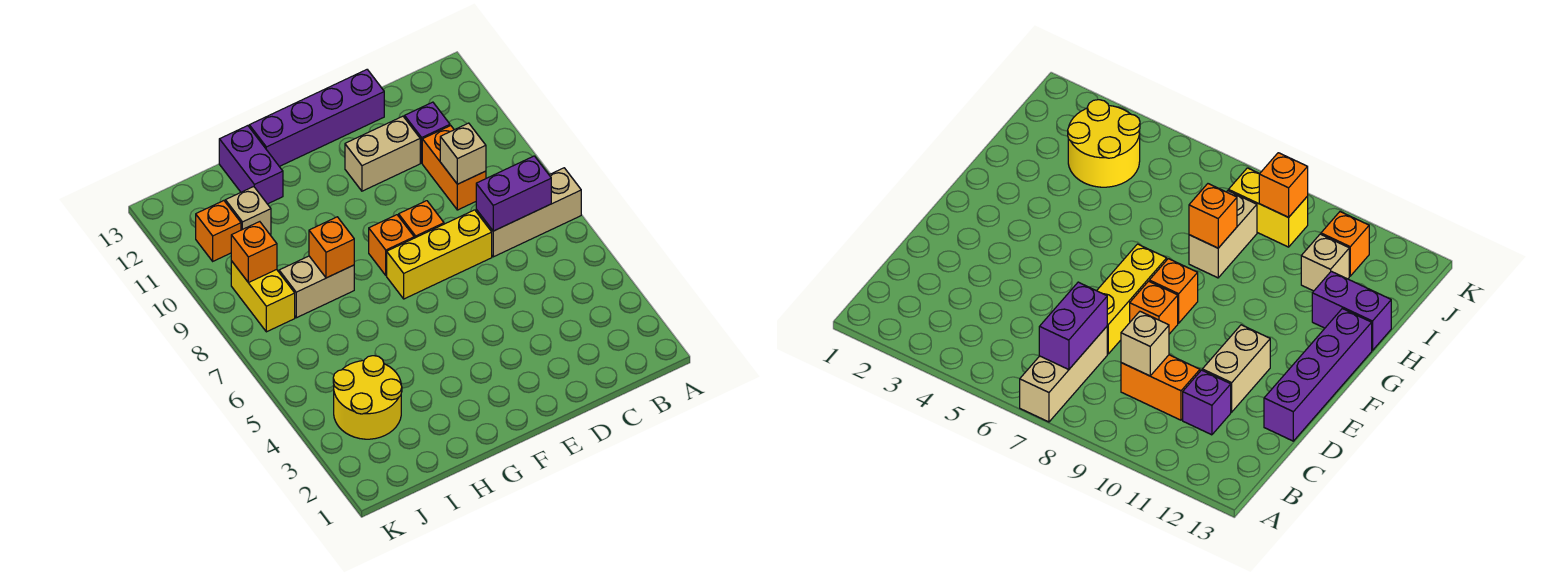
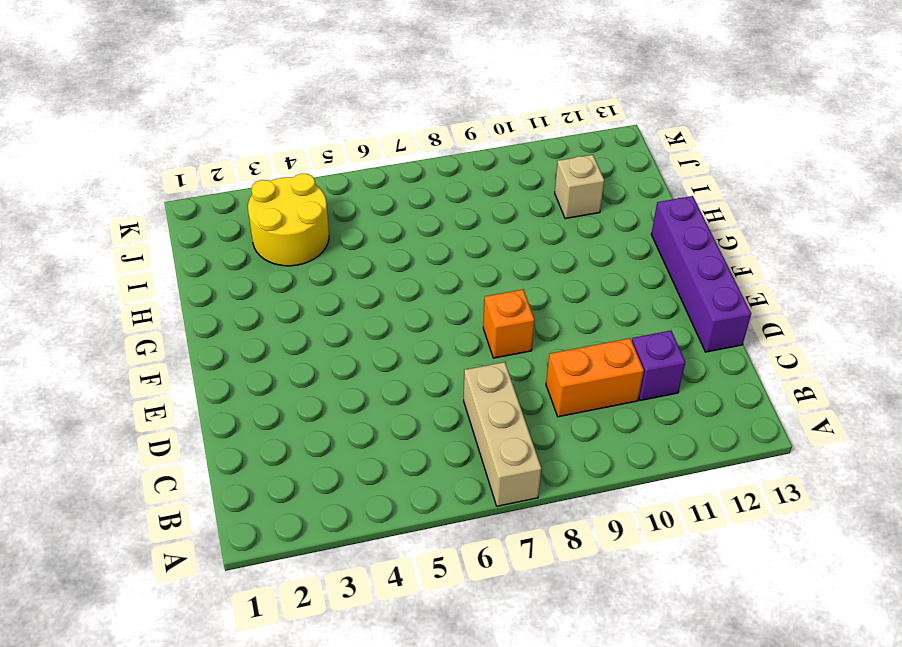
none -> yellow brick D7:F7 level 1
none -> tan brick D11:E11 level 1
none -> orange brick F8 level 1

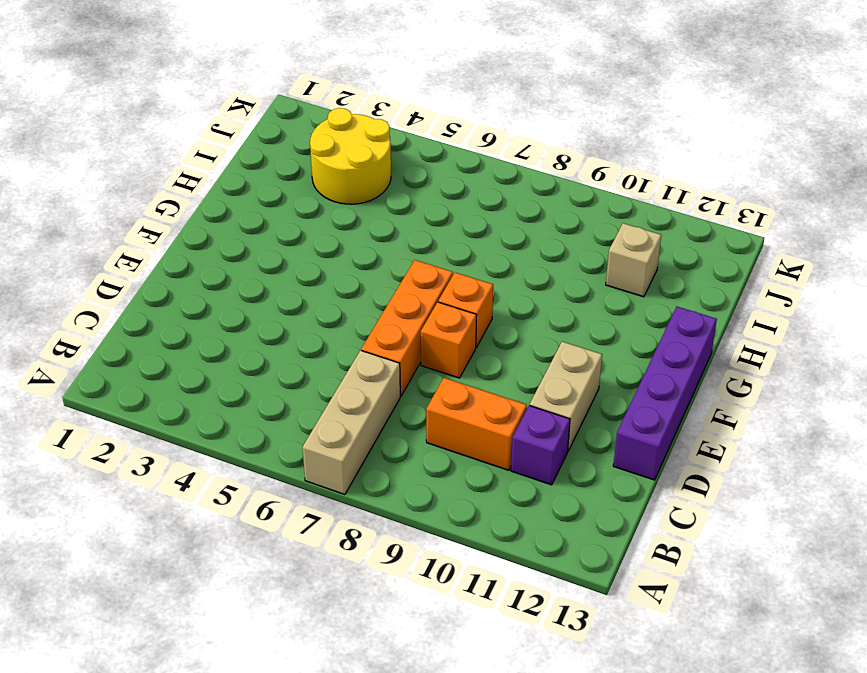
orange brick D7:F7 level 1 -> yellow brick D7:F7 level 1
none -> tan brick H8:I8 level 1
none -> purple brick H12:H13 level 1
none -> yellow brick J8:J9 level 1

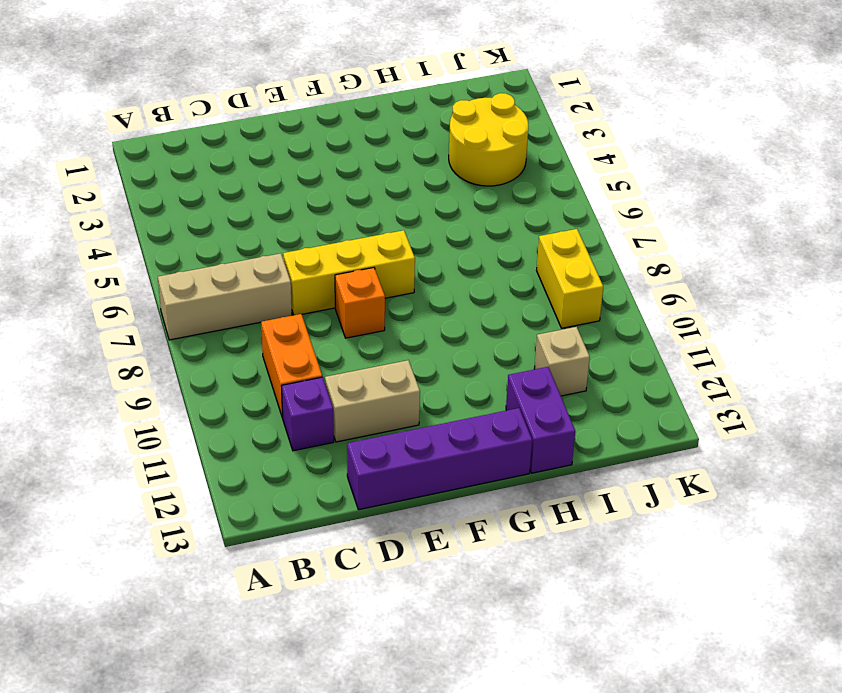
none -> orange brick F8 level 1
none -> tan brick H8:I8 level 1
none -> orange brick J11 level 1

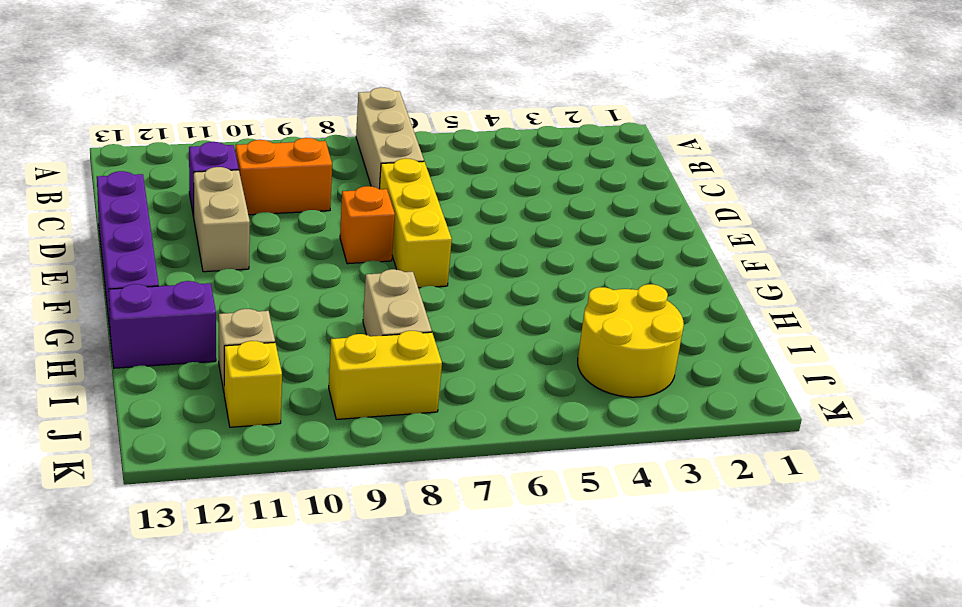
yellow brick J11 level 1 -> orange brick J11 level 1
none -> orange brick F8 level 1
none -> purple brick B7:C7 level 2
none -> tan brick C9 level 2

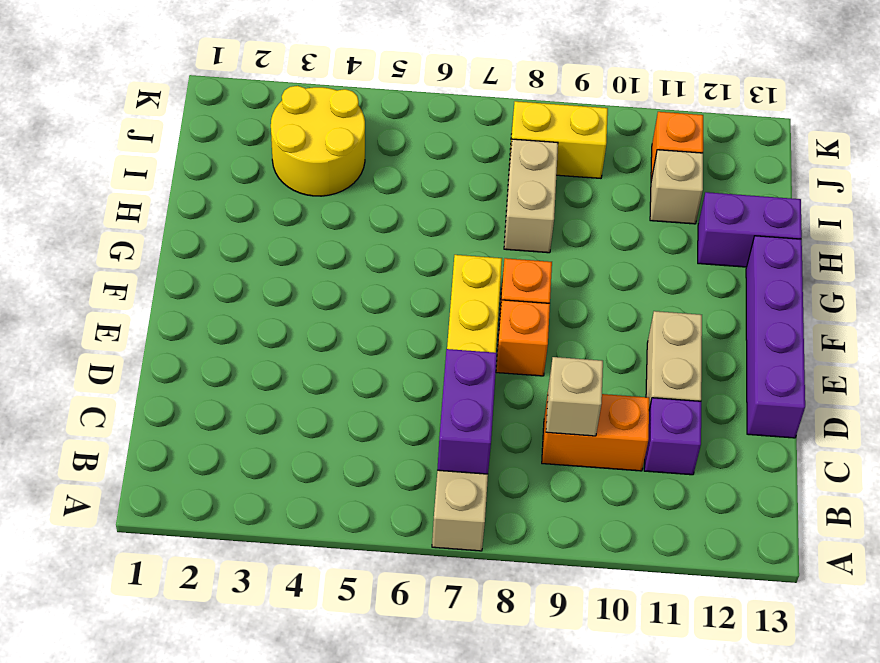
none -> orange brick H8 level 2
none -> orange brick J9 level 2

